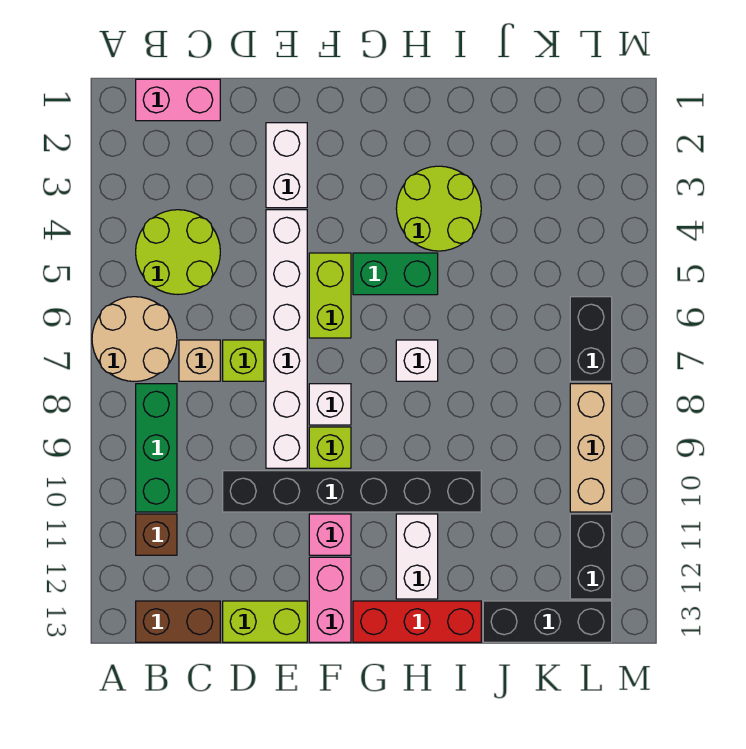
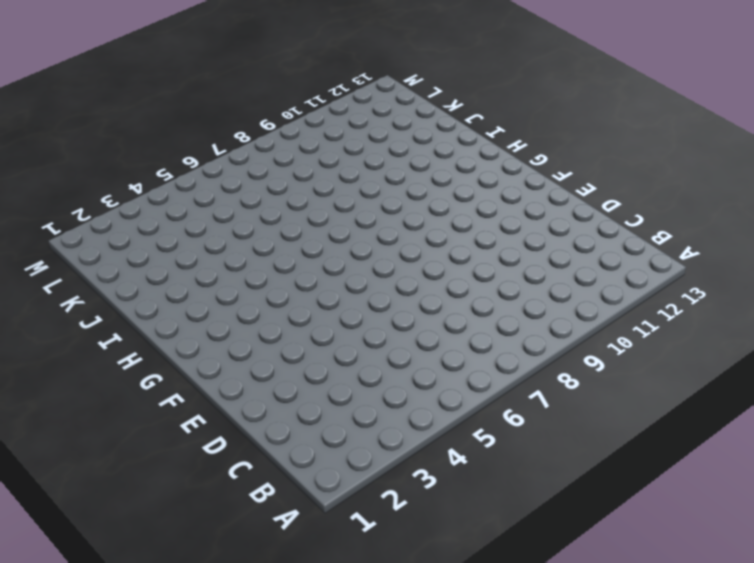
none -> tan round brick A6:B7 level 1
none -> pink brick B1:C1 level 1
none -> lime round brick B4:C5 level 1

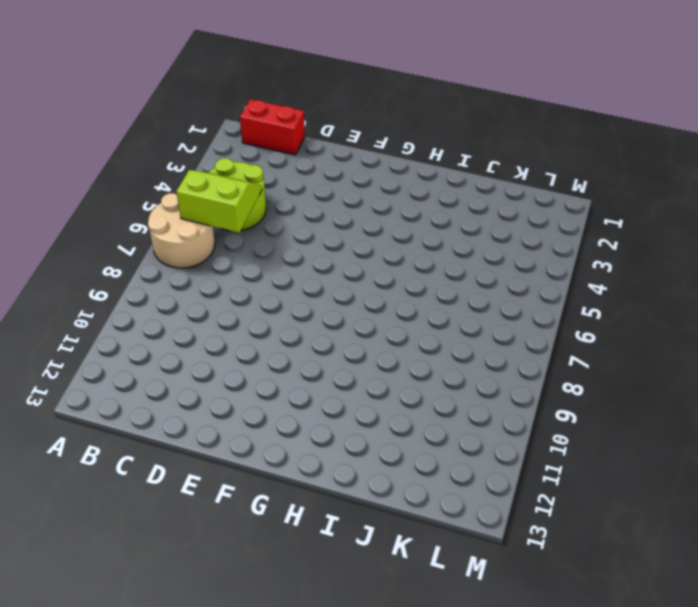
red brick B1:C1 level 1 -> pink brick B1:C1 level 1
lime slope B5:C6 level 2 top 6 -> none
none -> green brick B8:B10 level 1
none -> brown brick B11 level 1
none -> brown brick B13:C13 level 1

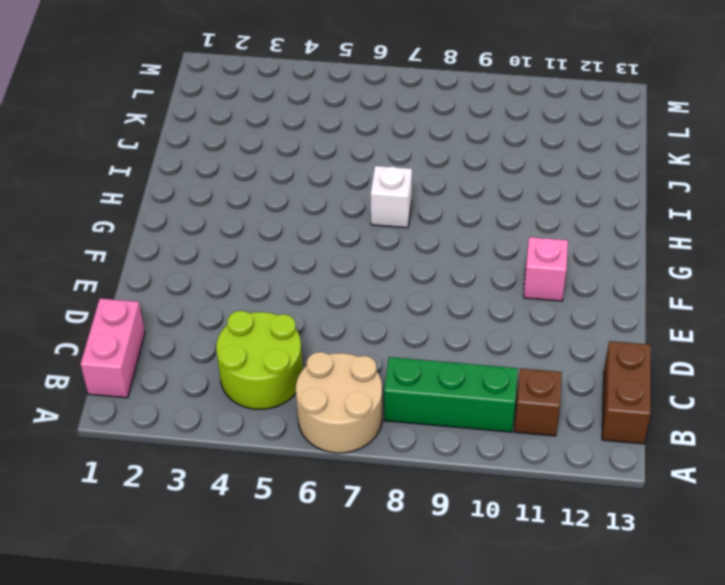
none -> tan brick C7 level 1
none -> lime brick D7 level 1
none -> black brick D10:I10 level 1

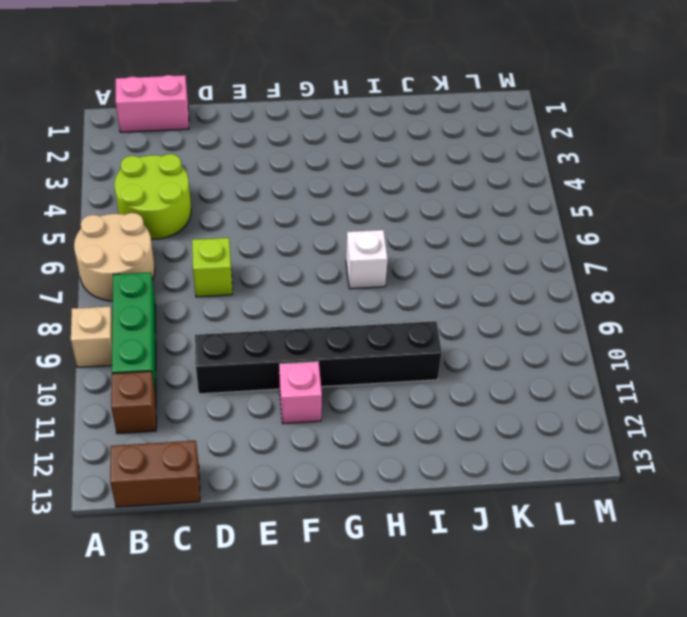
tan brick A9 level 1 -> tan brick C7 level 1
none -> lime brick D13:E13 level 1
none -> white brick E2:E3 level 1
none -> white brick E4:E9 level 1

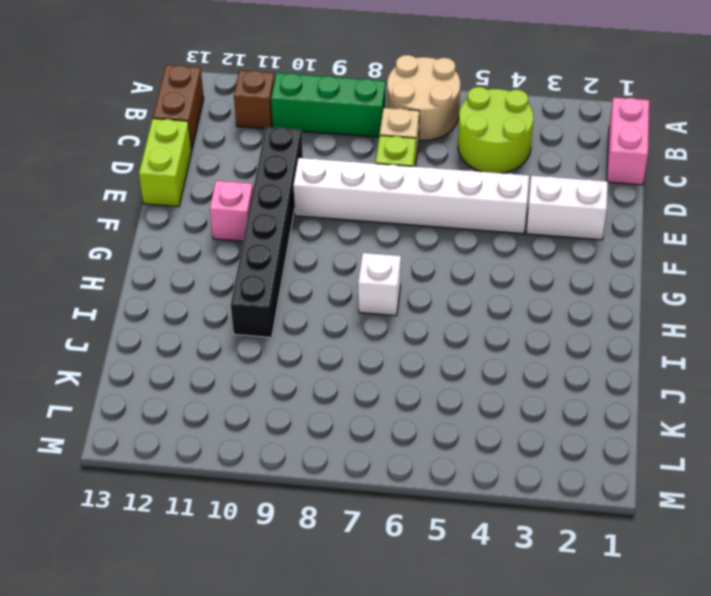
none -> lime brick F5:F6 level 1
none -> white brick F8 level 1
none -> lime brick F9 level 1

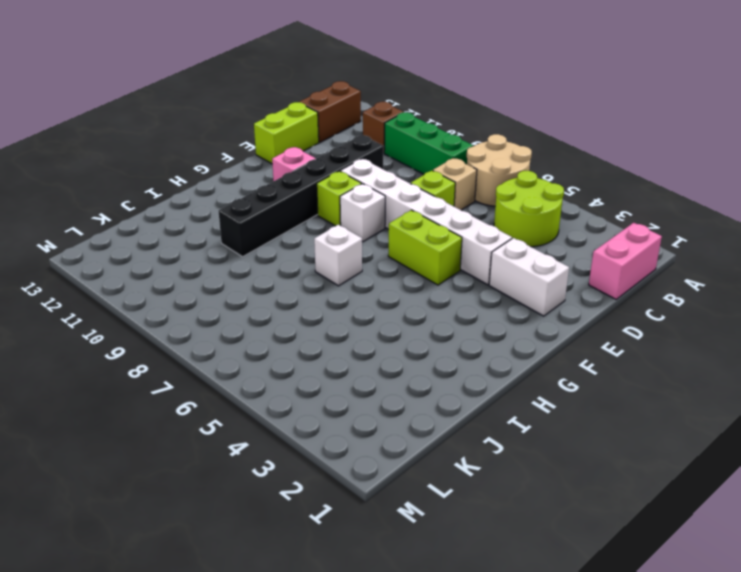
none -> pink brick F12:F13 level 1
none -> green brick G5:H5 level 1
none -> red brick G13:I13 level 1

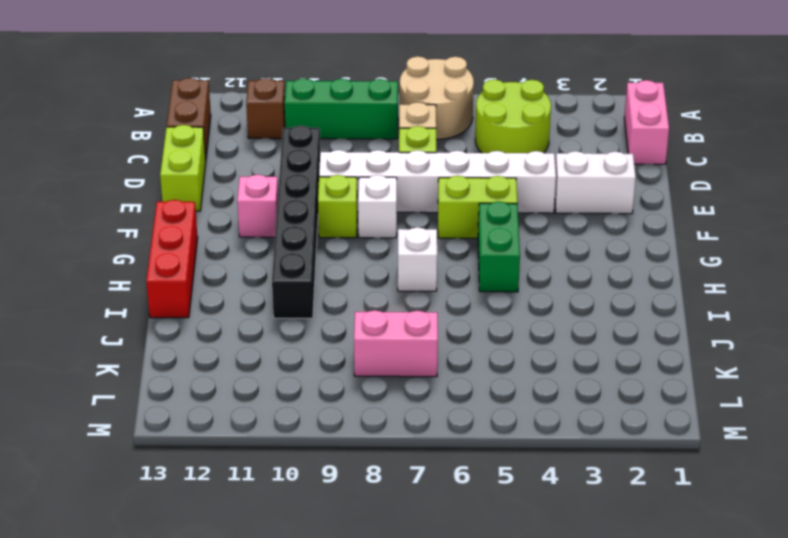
pink brick K7:K8 level 1 -> pink brick F12:F13 level 1
none -> lime round brick H3:I4 level 1
none -> white brick H11:H12 level 1
none -> black brick J13:L13 level 1

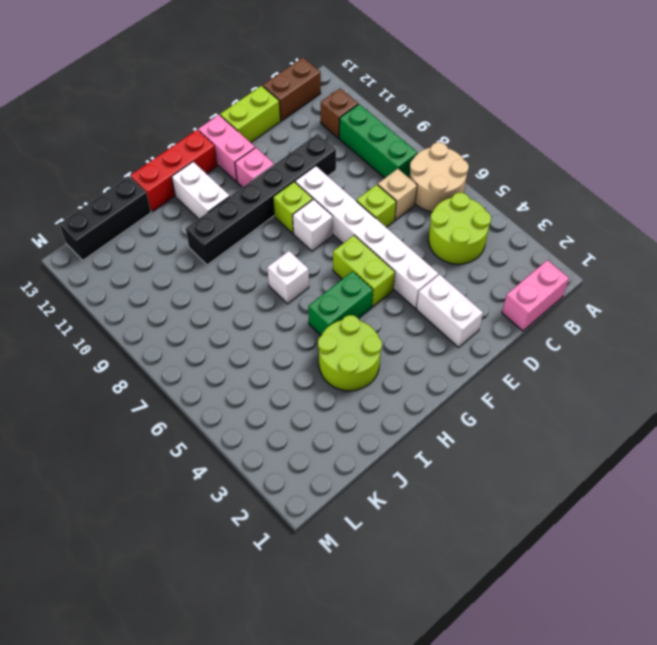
none -> black brick L6:L7 level 1
none -> tan brick L8:L10 level 1
none -> black brick L11:L12 level 1

